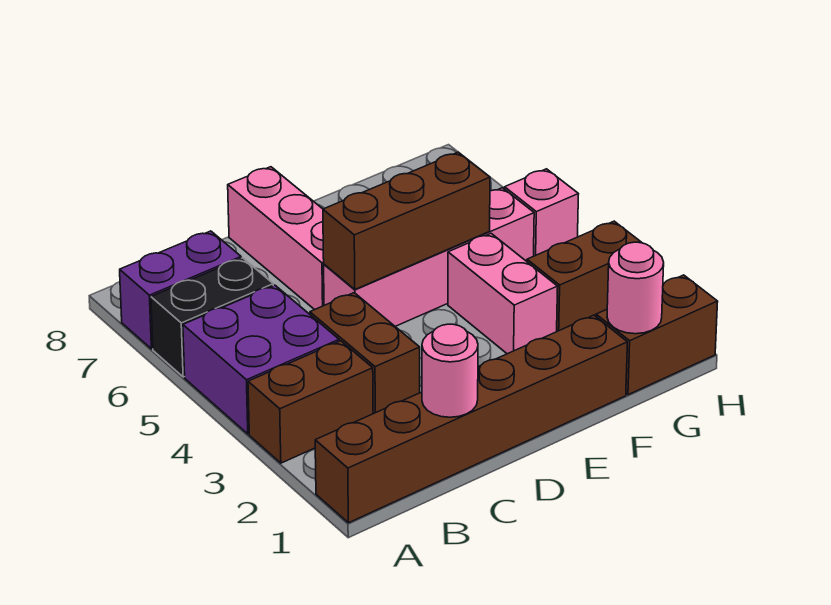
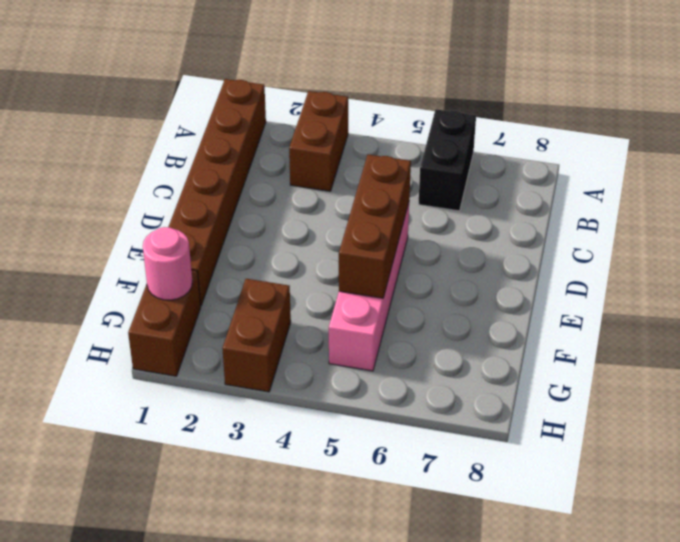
none -> purple brick A4:B5 level 1
none -> purple brick A7:B7 level 1
none -> brown brick C3:C4 level 1

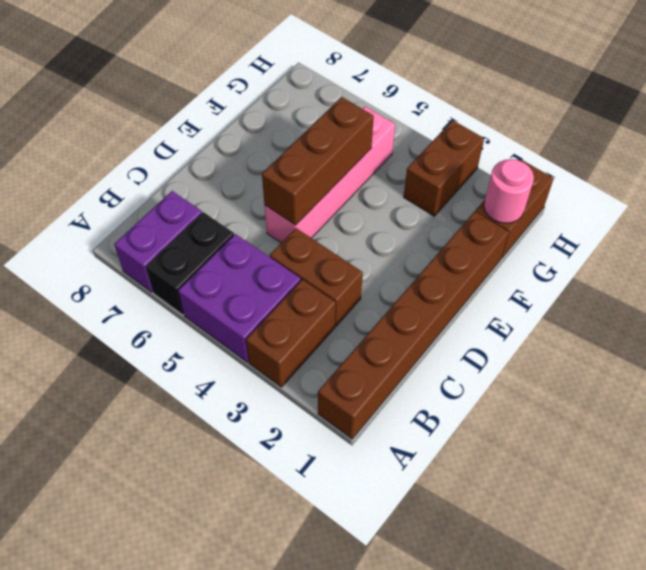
none -> pink brick D6:D8 level 1
none -> pink brick F3:F4 level 1
none -> pink brick H5 level 1

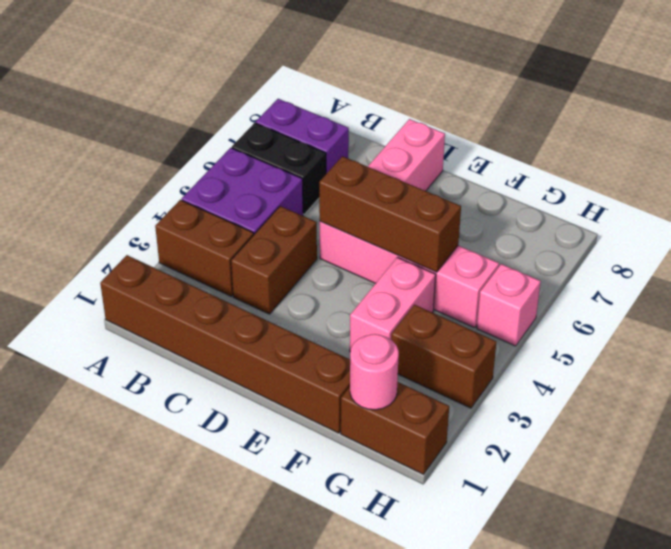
none -> pink round brick C1 level 2

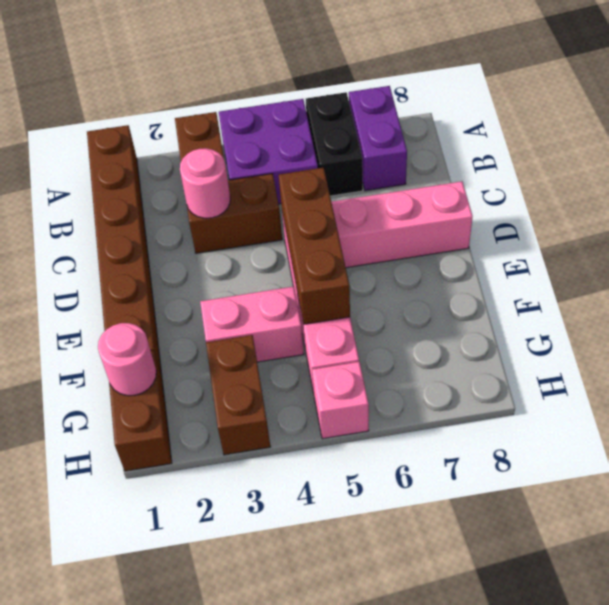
pink round brick C3 level 2 -> pink round brick C1 level 2

